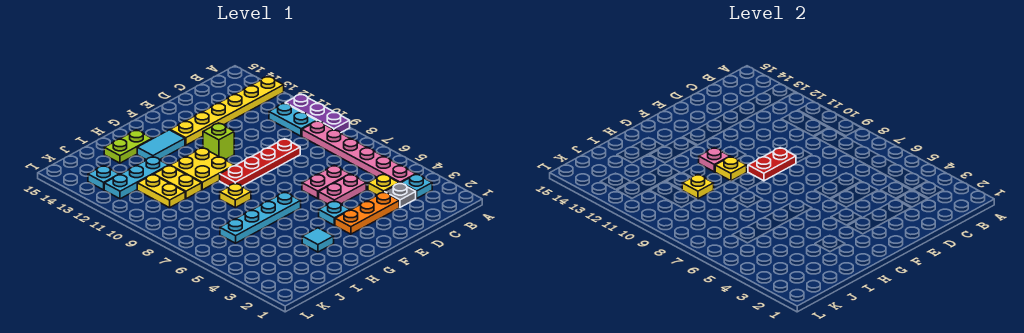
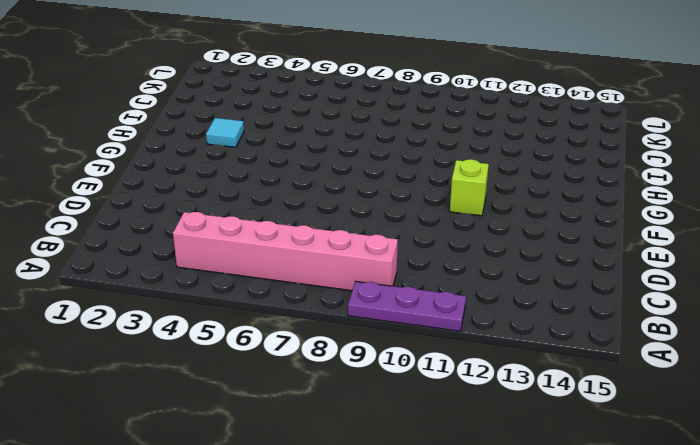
pink brick B4:B9 level 1 -> pink plate B4:B9 level 1
none -> yellow plate A13:F13 level 1
none -> cyan plate B3 level 1
none -> cyan plate B10:B11 level 1

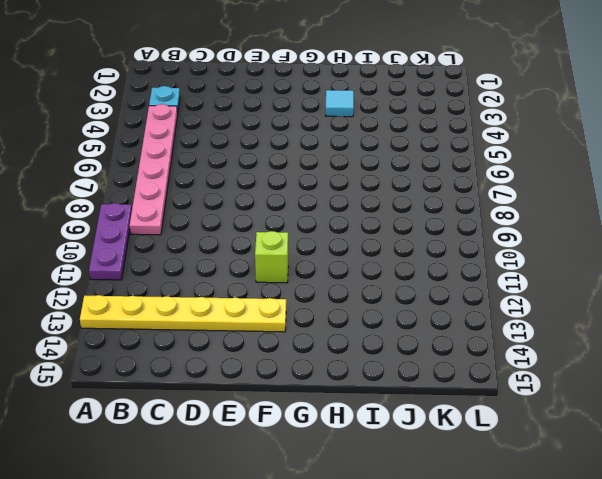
none -> cyan plate B10:B11 level 1
none -> grey plate C3 level 1
none -> yellow plate C4 level 1

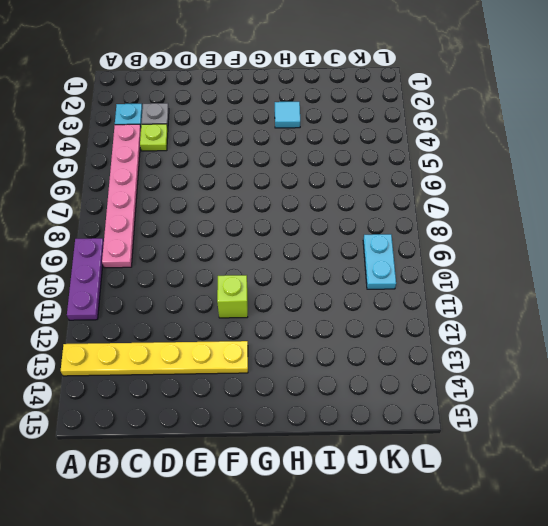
lime plate C4 level 1 -> yellow plate C4 level 1
cyan plate K9:K10 level 1 -> cyan plate B10:B11 level 1
none -> orange plate D3:F3 level 1
none -> pink plate D5:E5 level 1
none -> pink plate D6:E6 level 1

